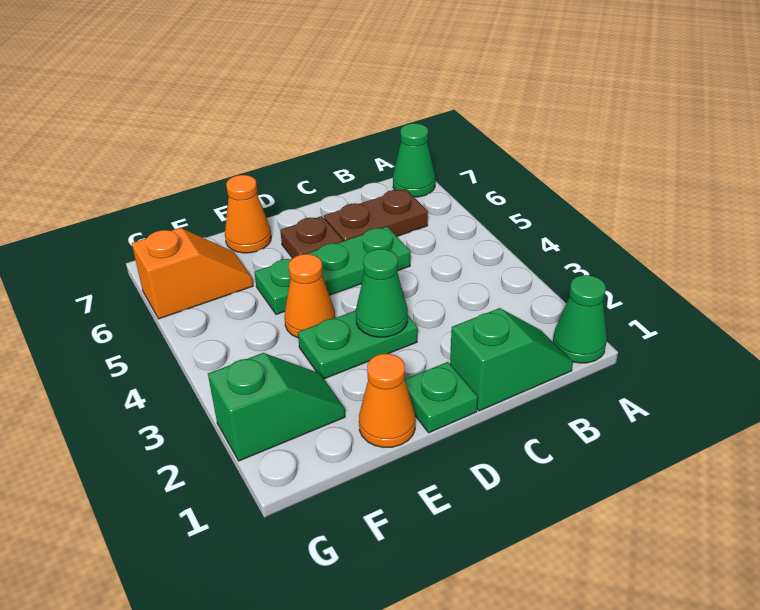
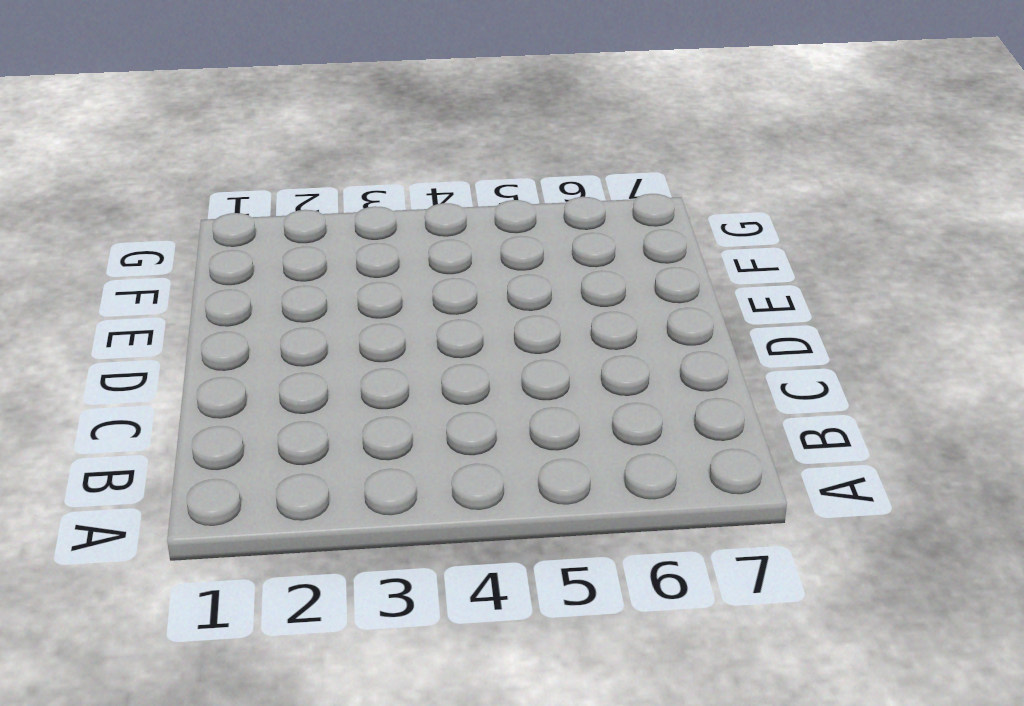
none -> green cone A1 level 1
none -> green cone A7 level 1
none -> green slope B1:C1 level 1 top C

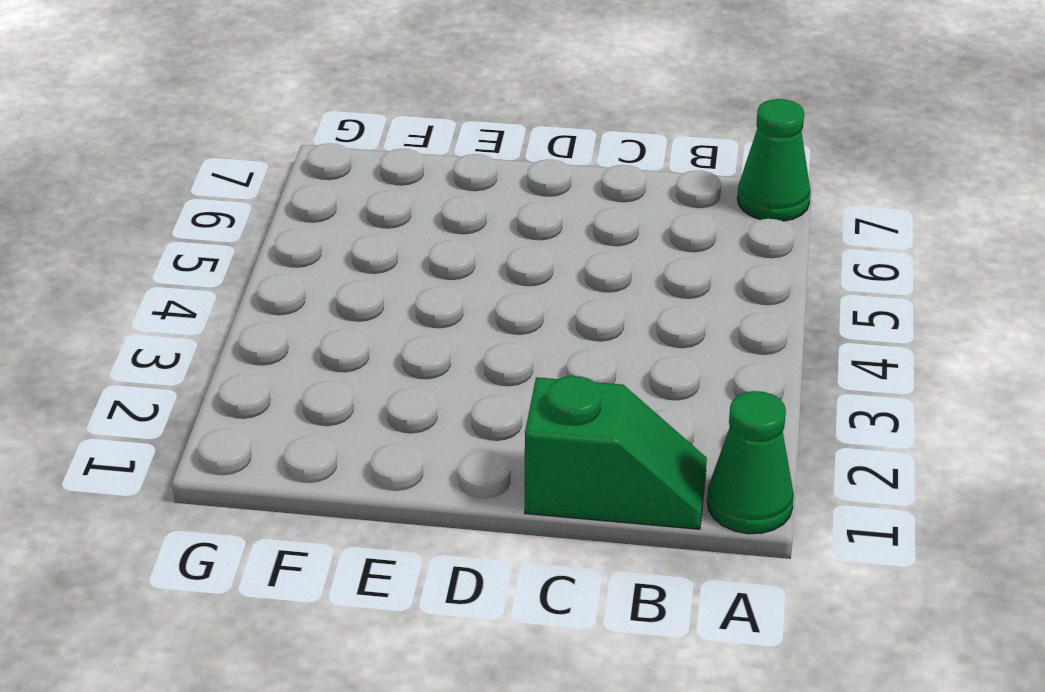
none -> brown plate B6:C6 level 1
none -> green plate C5:E5 level 1
none -> green plate D1 level 1

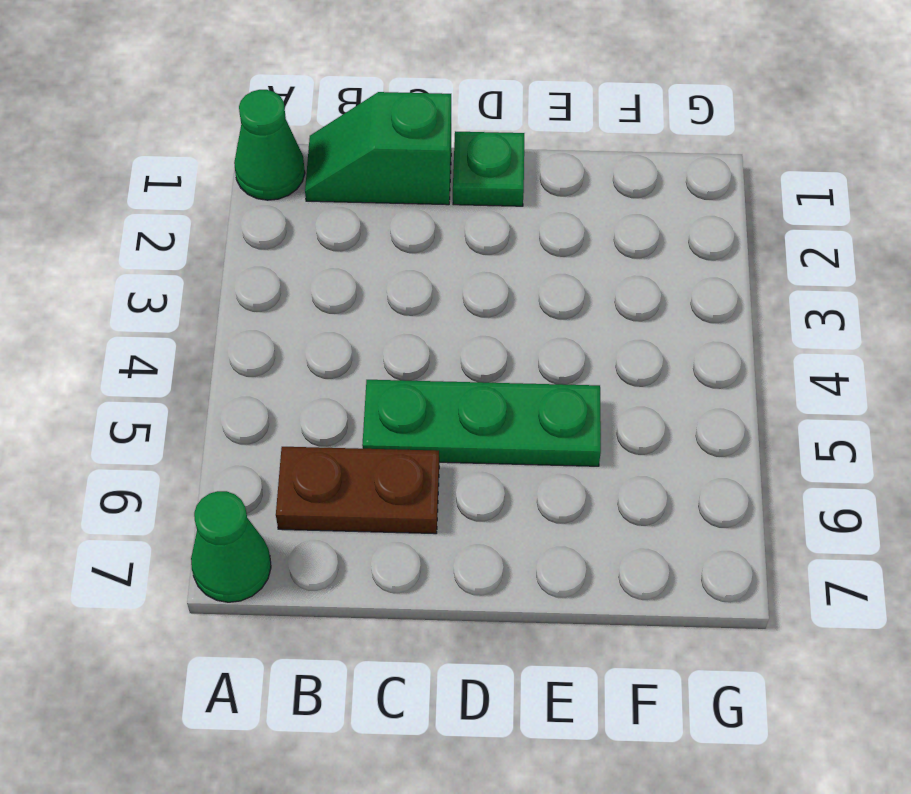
none -> green plate D3:E3 level 1
none -> brown plate D6 level 1
none -> orange cone E1 level 1

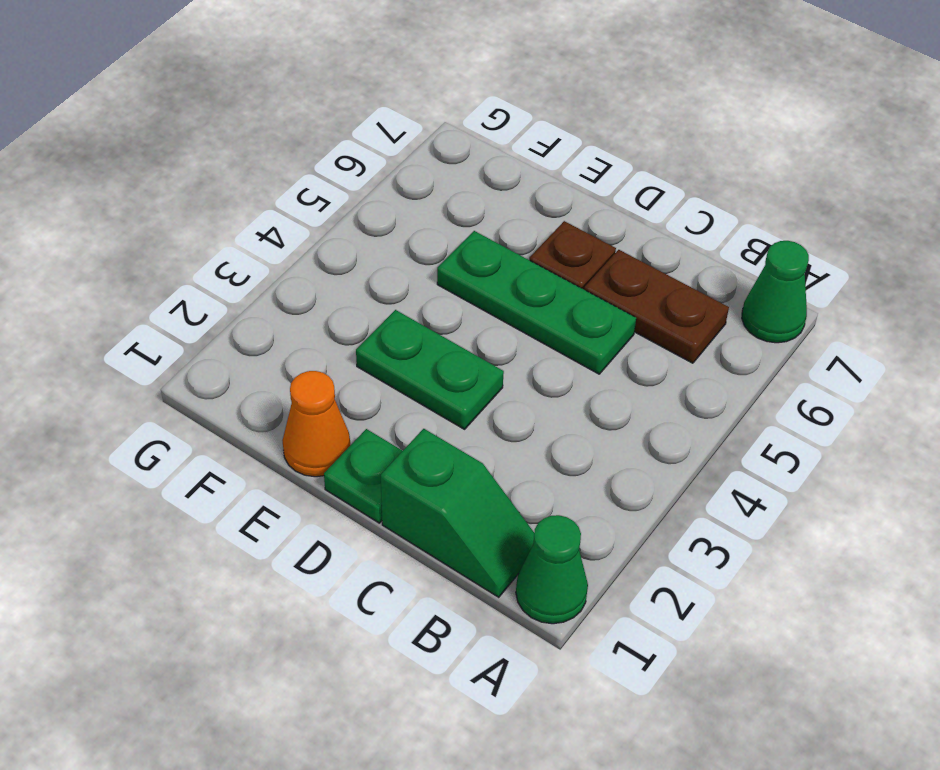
none -> orange cone E4 level 1
none -> orange cone E7 level 1
none -> green slope F2:G2 level 1 top G

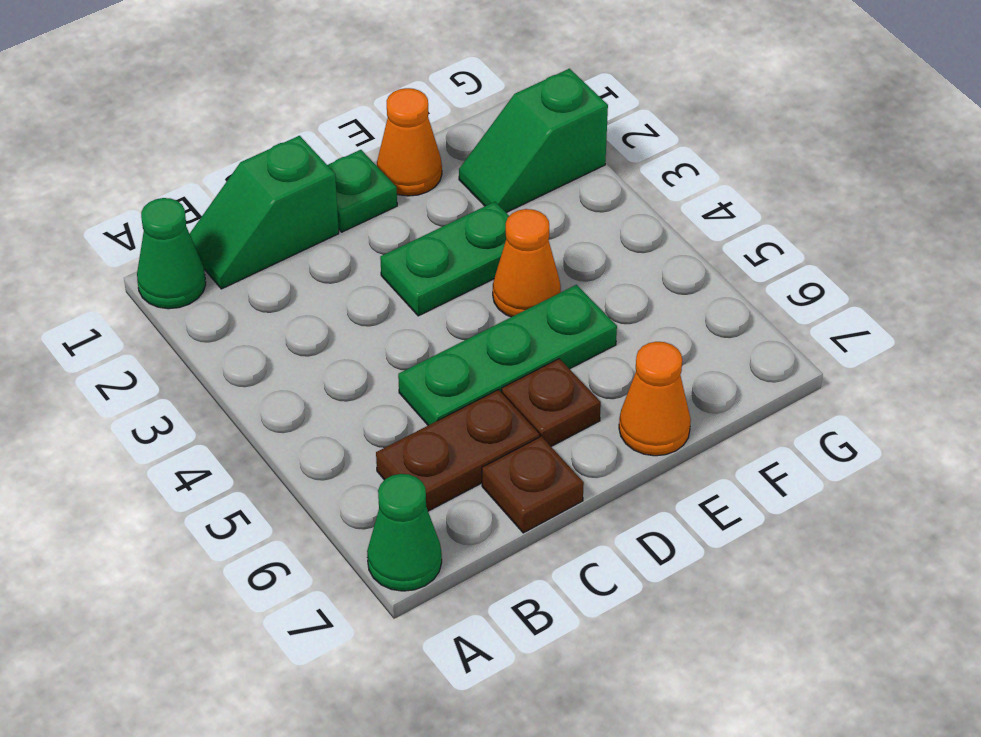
brown plate C7 level 1 -> none
none -> orange slope F6:G6 level 1 top G
none -> green cone D3 level 2

